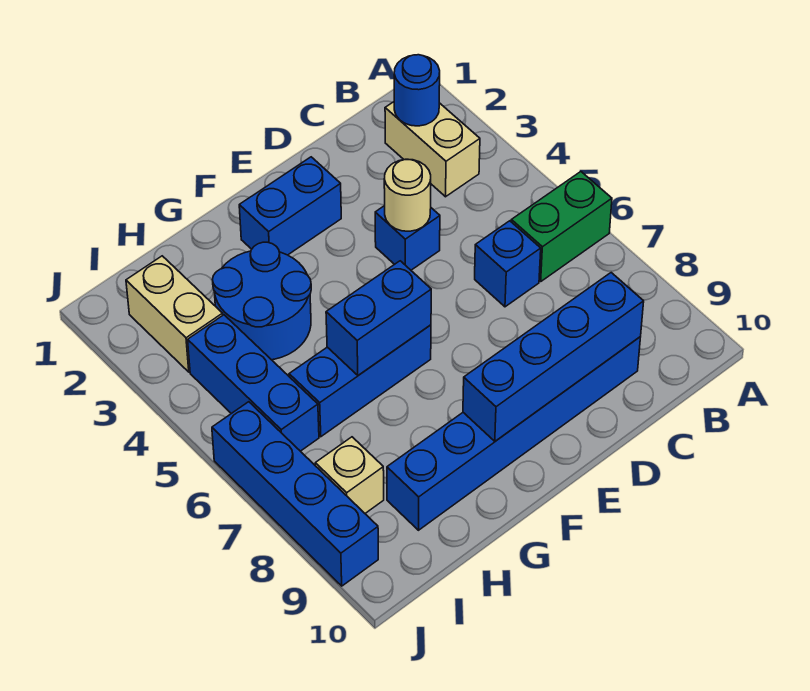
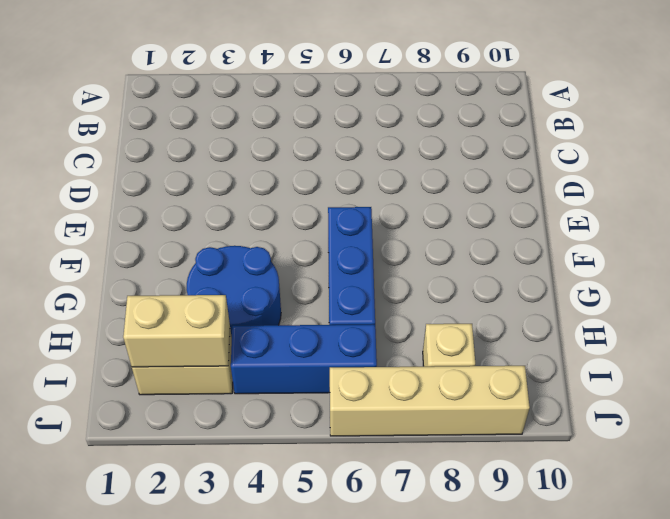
tan brick I2:I3 level 2 -> tan brick B2:B3 level 1
tan brick J6:J9 level 1 -> blue brick J6:J9 level 1
none -> green brick A6:B6 level 1
none -> blue brick C6 level 1
none -> blue brick C9:H9 level 1

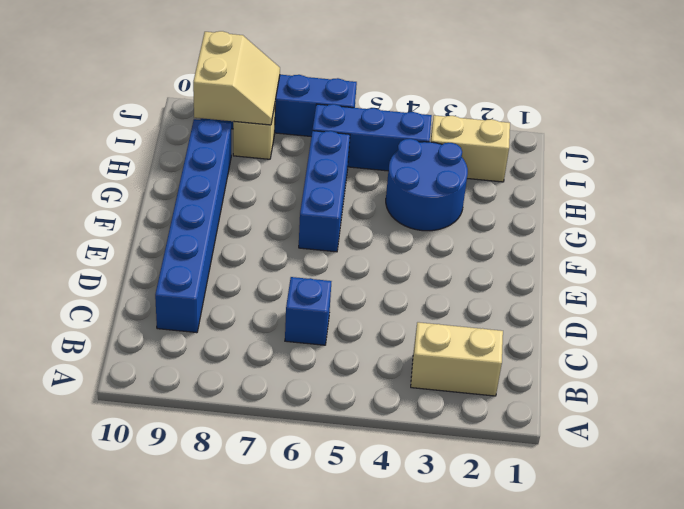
tan slope I8:J9 level 2 top 9 -> none
none -> green brick A6:B6 level 1
none -> blue brick D4 level 1
none -> blue brick E2:F2 level 1

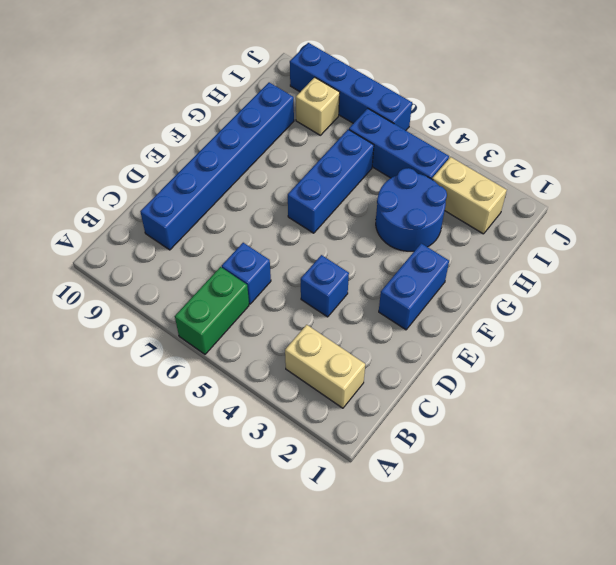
none -> blue round brick B2 level 2
none -> blue brick C9:F9 level 2
none -> tan round brick D4 level 2

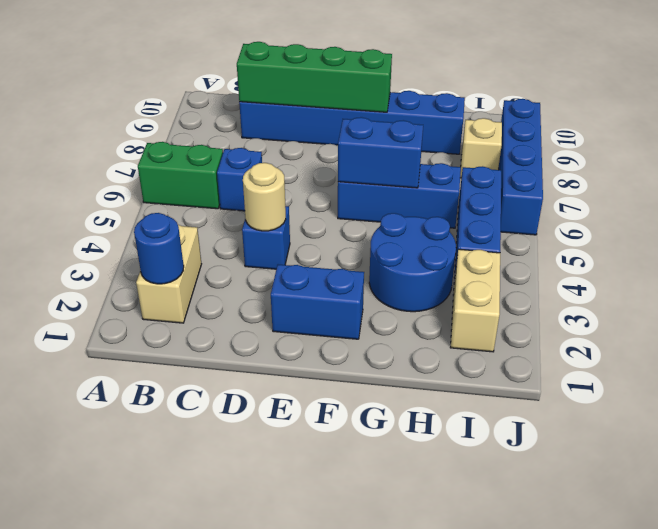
green brick C9:F9 level 2 -> blue brick C9:F9 level 2

